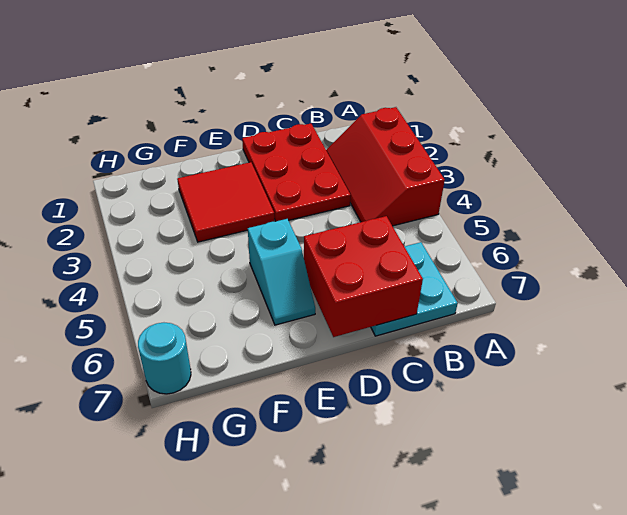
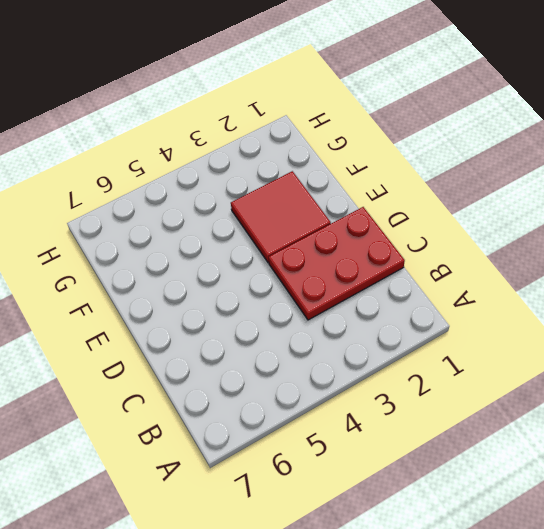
none -> red slope A2:B4 level 1 top A
none -> cyan plate B6:C7 level 1

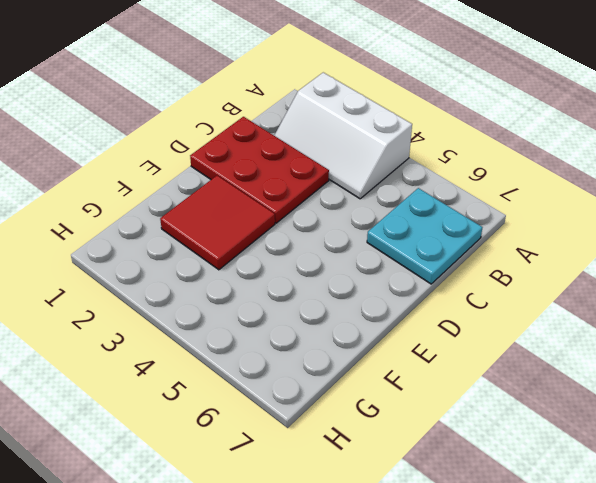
white slope A2:B4 level 1 top A -> red slope A2:B4 level 1 top A
none -> cyan slope E5:E6 level 1 top 5
none -> cyan round brick H7 level 1

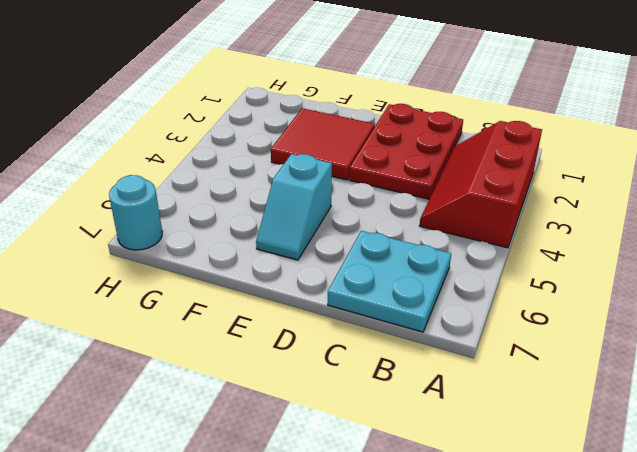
none -> red brick C6:D7 level 2

